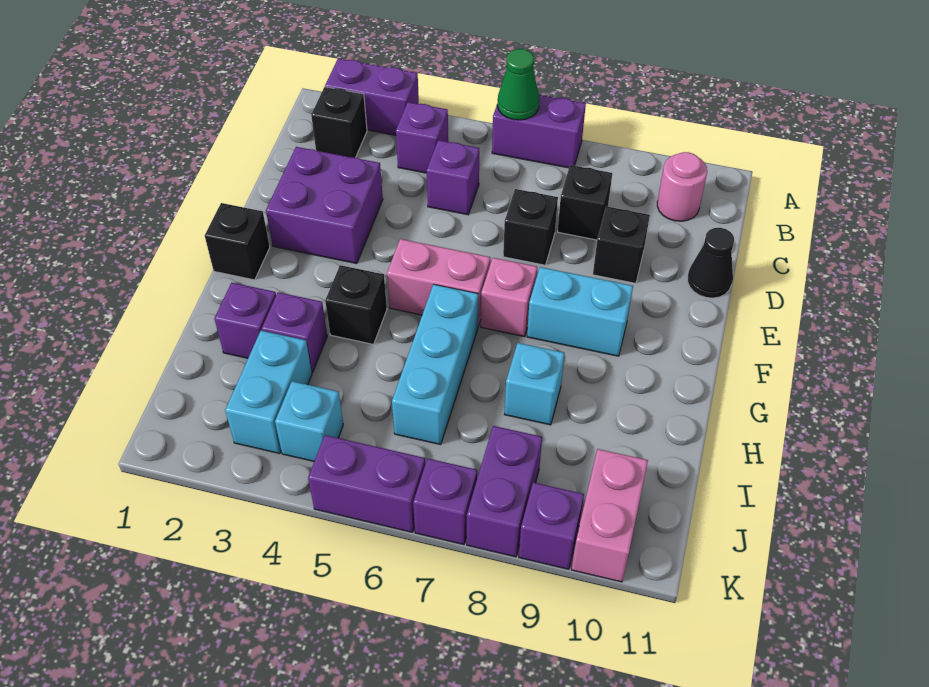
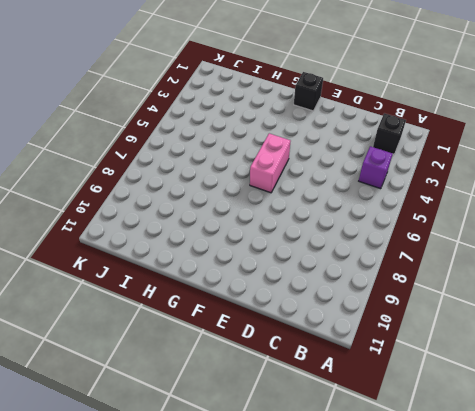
none -> purple brick A2:A3 level 1
none -> purple brick A6:A7 level 1
none -> pink round brick B10 level 1

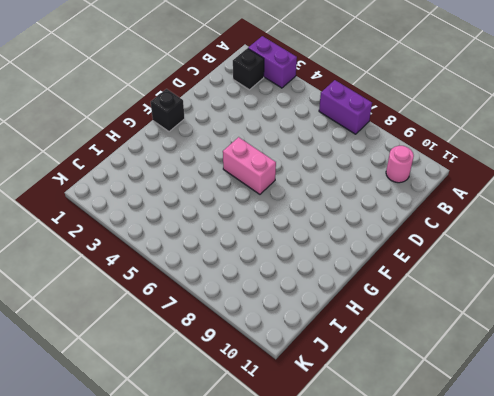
none -> purple brick B4 level 1
none -> purple brick C5 level 1
none -> black brick C8 level 1

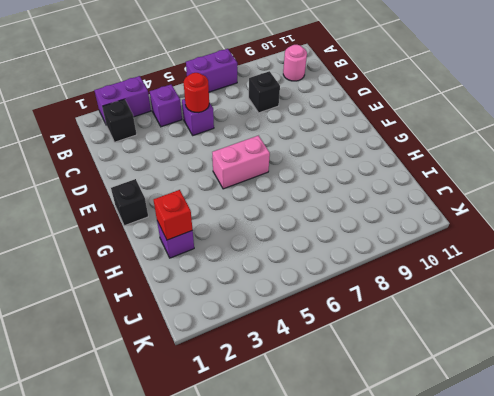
red round brick C5 level 2 -> none
red brick H2 level 2 -> none
none -> purple brick D2:E3 level 1
none -> black brick D7 level 1
none -> black brick D9 level 1

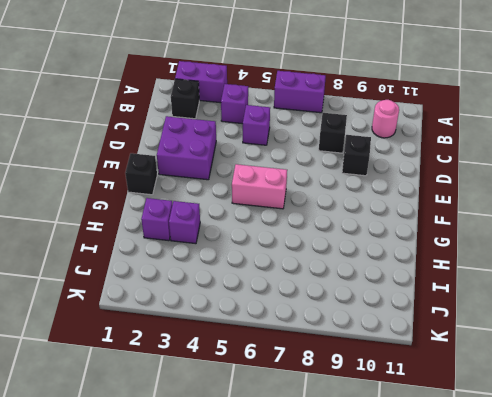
none -> black brick D7 level 1
none -> black cone D11 level 1
none -> pink brick F7 level 1

